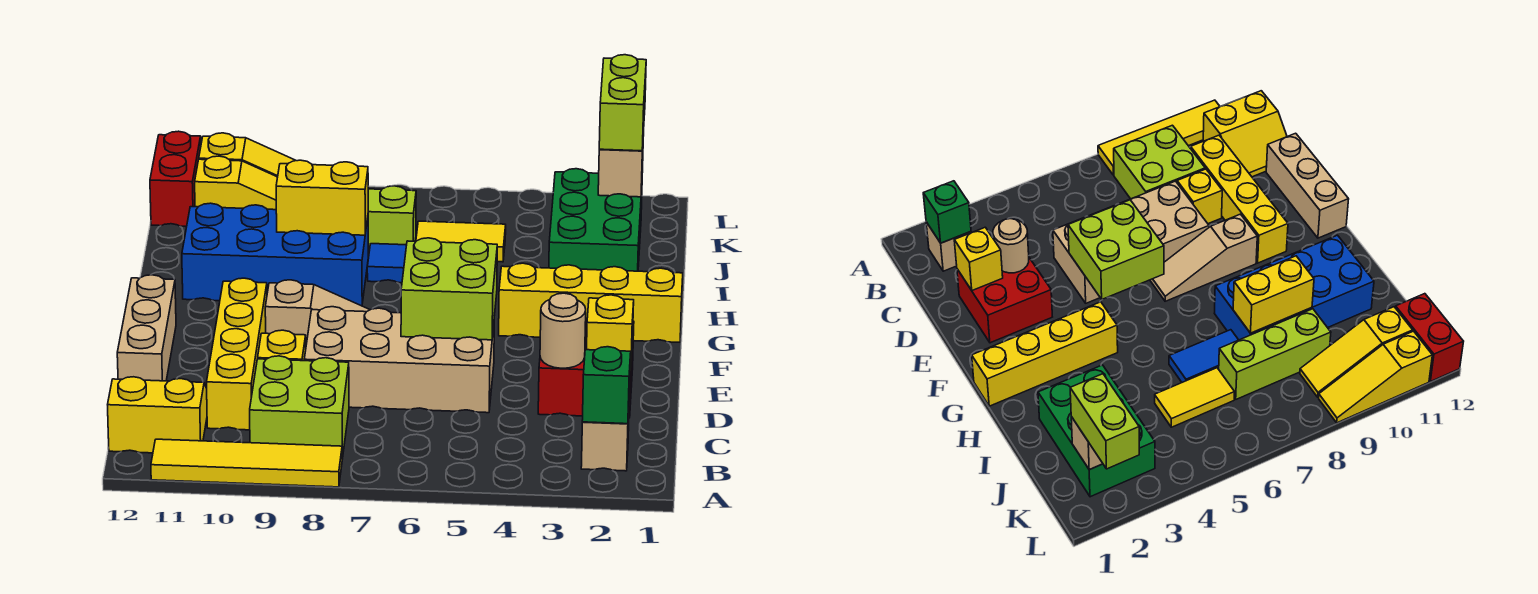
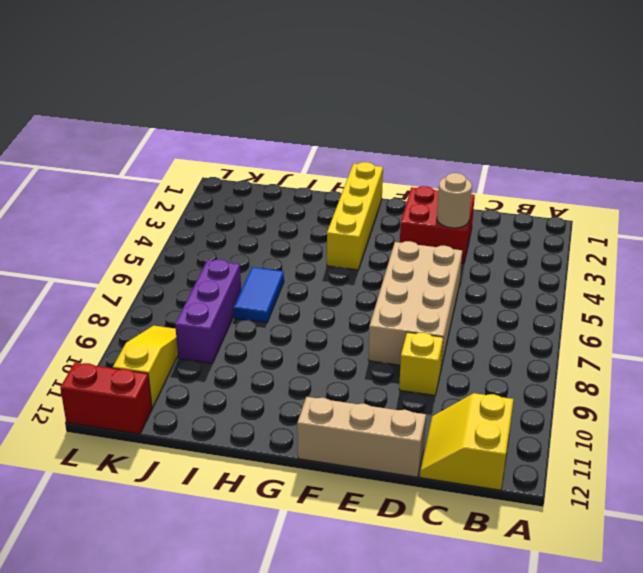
purple brick J7:J9 level 1 -> lime brick J7:J9 level 1
none -> yellow tile A8:A11 level 1
none -> tan brick B2 level 1
none -> lime brick B8:C9 level 1

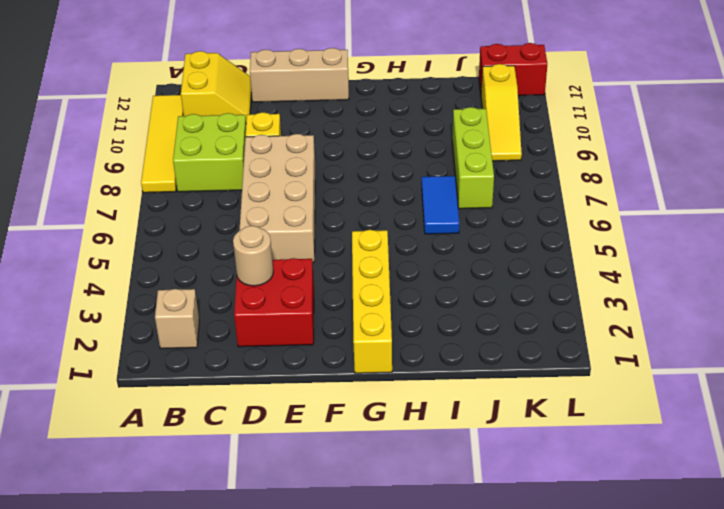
none -> yellow brick C10:F10 level 1
none -> tan slope F7:F9 level 1 top 9
none -> blue brick H8:I11 level 1

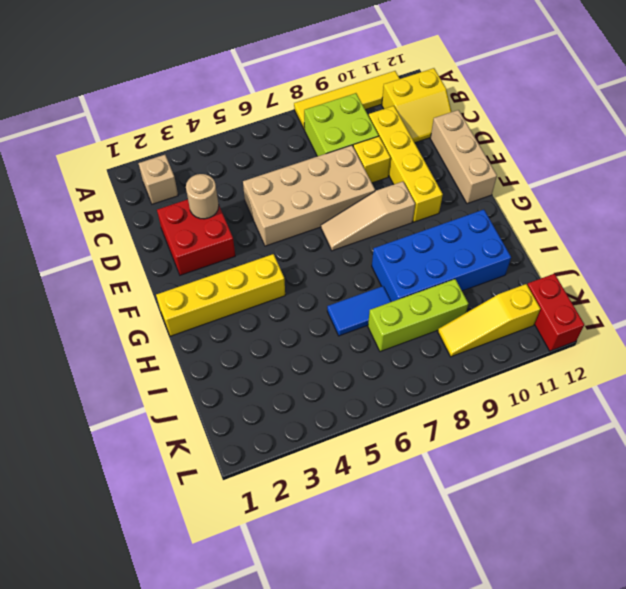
none -> green brick I2:K3 level 1
none -> yellow tile J5:J6 level 1
none -> yellow slope L9:L11 level 1 top 11

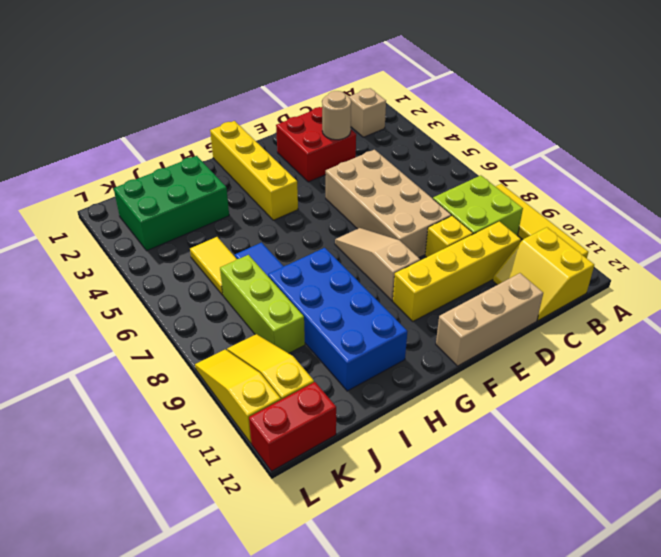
none -> green brick B2 level 2
none -> yellow brick D2 level 2
none -> lime brick E5:F6 level 2

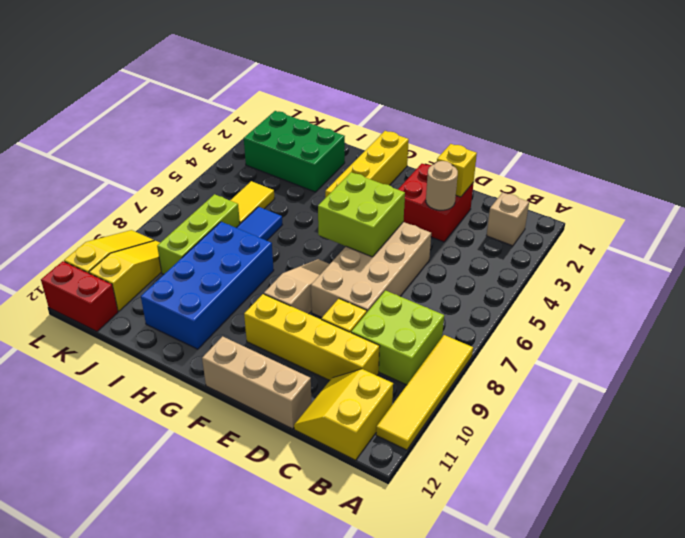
none -> green brick B2 level 2
none -> yellow brick I8:I9 level 2
none -> tan brick K2 level 2

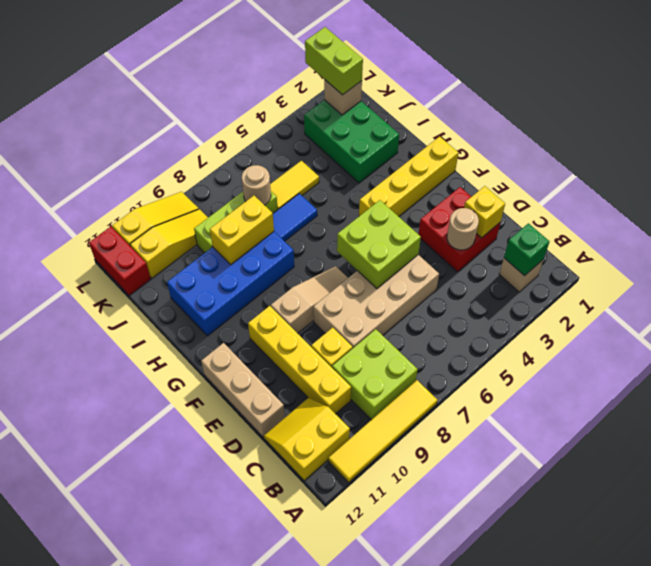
tan round brick J7 level 2 -> none

